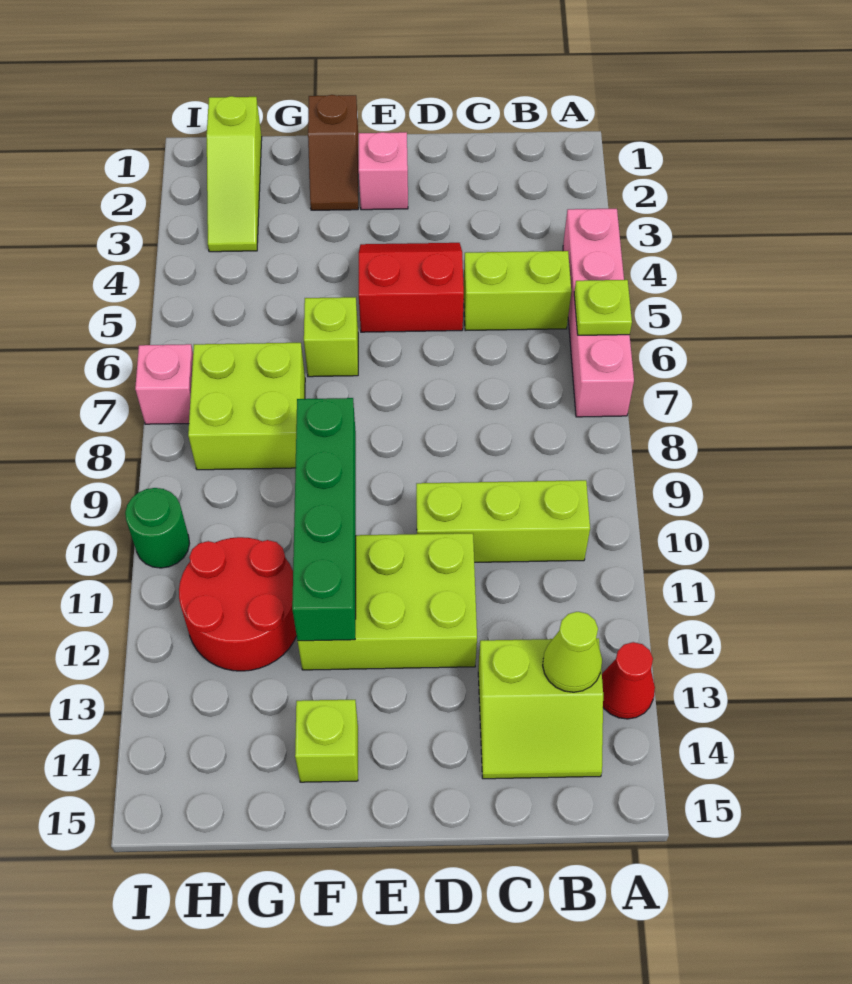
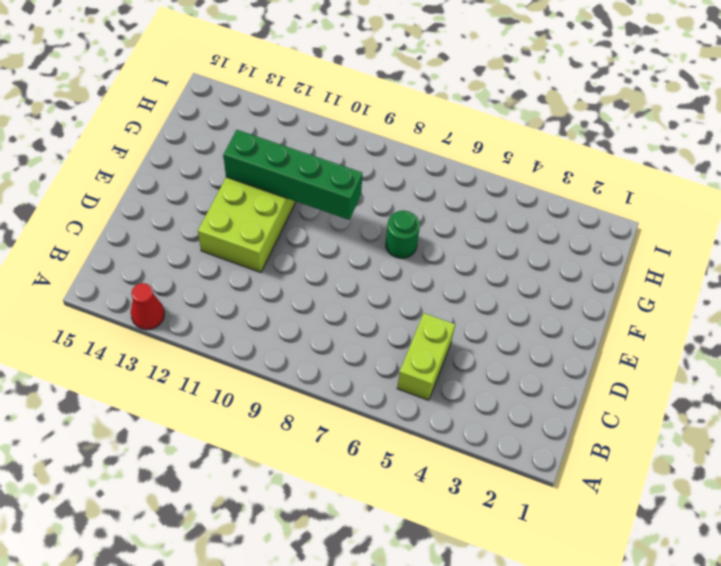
green round brick F7 level 1 -> green round brick I10 level 1
none -> pink brick A4:A7 level 1
none -> lime brick B10:D10 level 1
none -> lime slope B13:C14 level 1 top 13

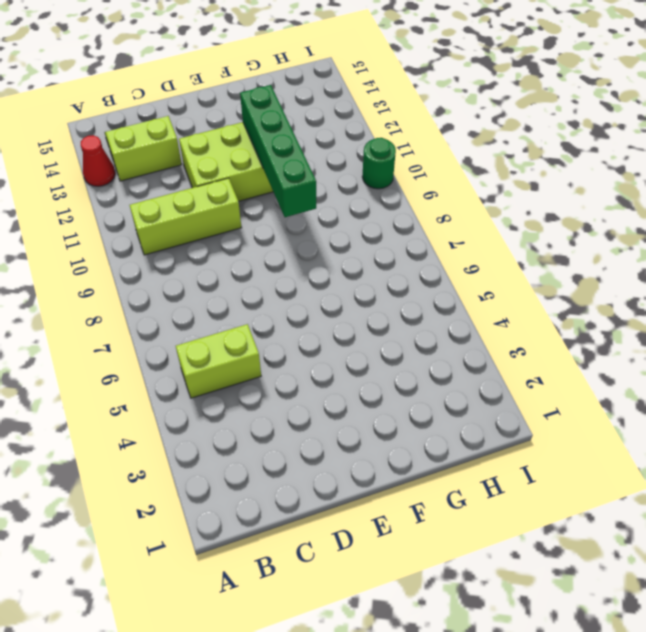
none -> pink brick A4:A7 level 1
none -> red slope D4:E5 level 1 top 5
none -> pink brick E2 level 1

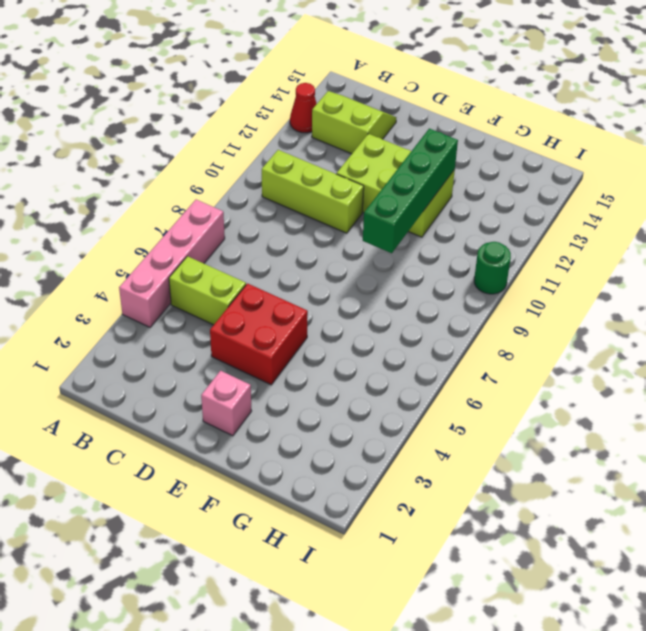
red brick D4:E5 level 1 -> red slope D4:E5 level 1 top 5
none -> brown slope F1:F2 level 1 top 1
none -> lime brick F6 level 1
none -> lime brick F14 level 1

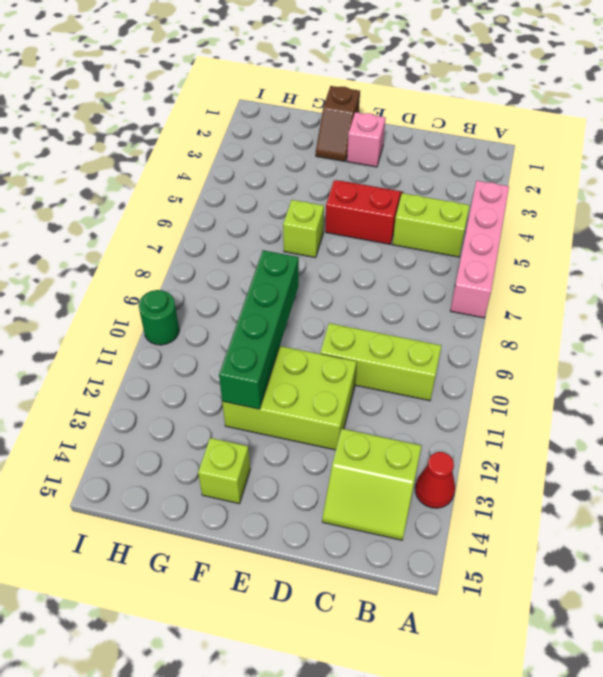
none -> lime brick G7:H8 level 1
none -> red round brick G11:H12 level 1
none -> lime slope H1:H3 level 1 top 1

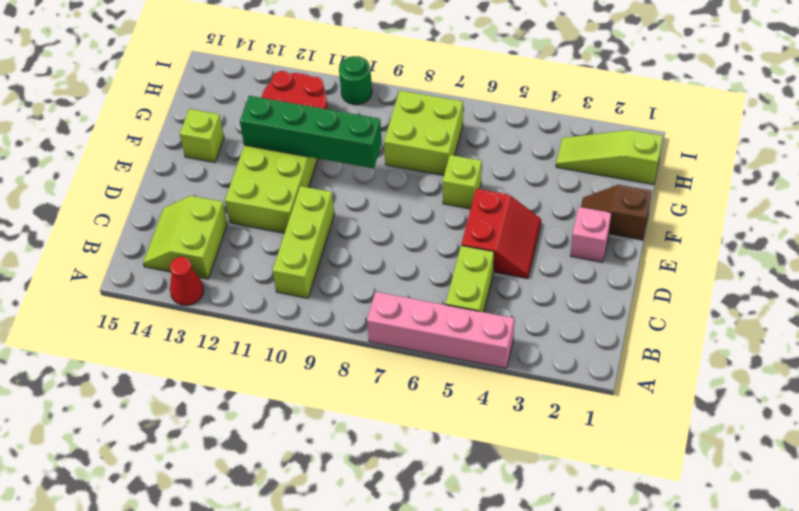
none -> pink brick I7 level 1
none -> lime plate A6 level 2
none -> lime cone B13 level 2

